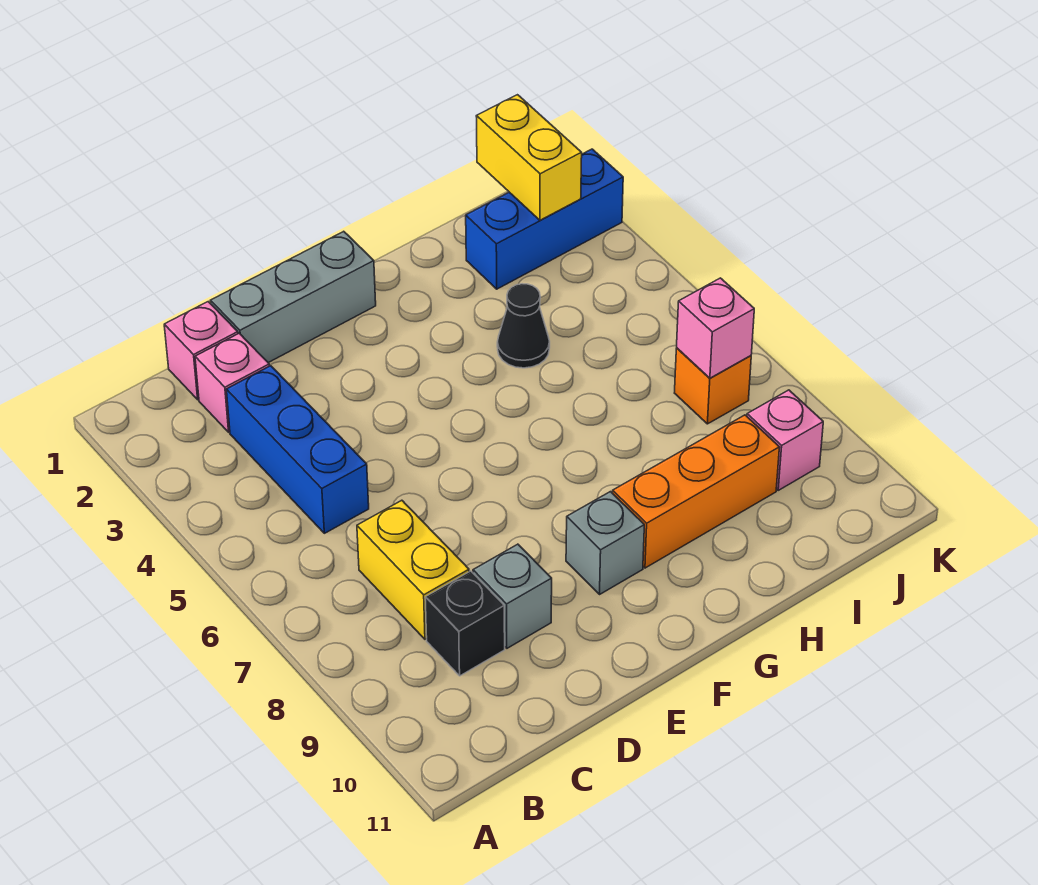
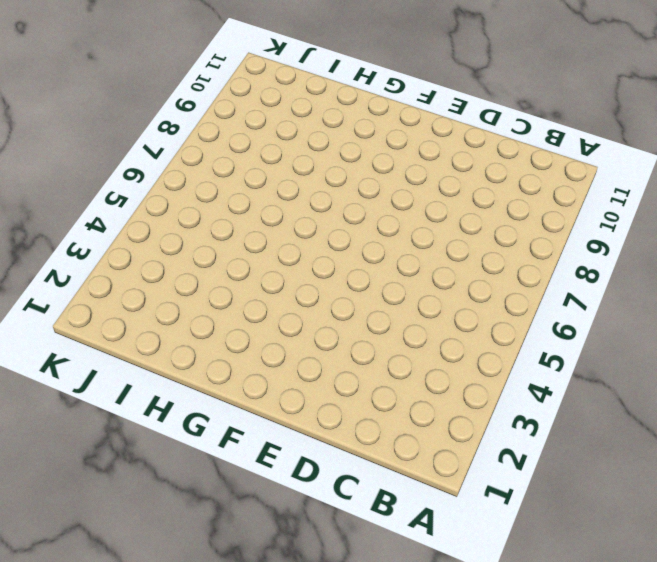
none -> pink brick C1 level 1
none -> pink brick C2 level 1
none -> blue brick C3:C5 level 1

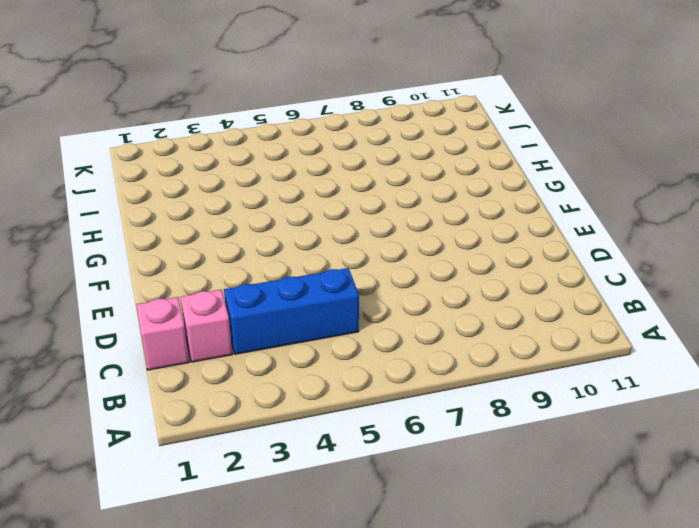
none -> yellow brick C7:C8 level 1
none -> black brick C9 level 1
none -> grey brick D1:F1 level 1

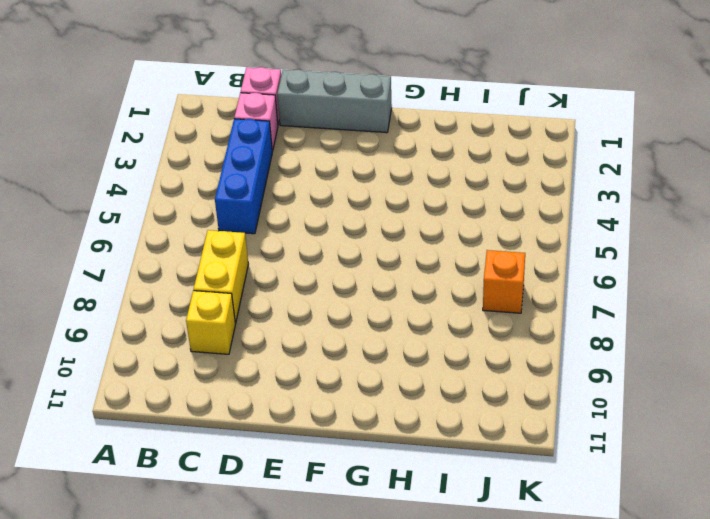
yellow brick C9 level 1 -> black brick C9 level 1
none -> grey brick D9 level 1
none -> grey brick F9 level 1
none -> orange brick G9:I9 level 1

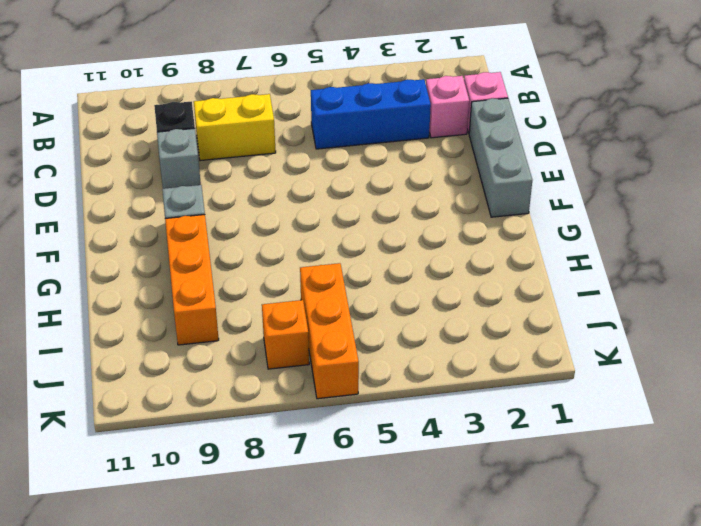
orange brick I6:K6 level 1 -> none
none -> black cone H4 level 1
none -> blue brick I2:K2 level 1
none -> pink brick J9 level 1

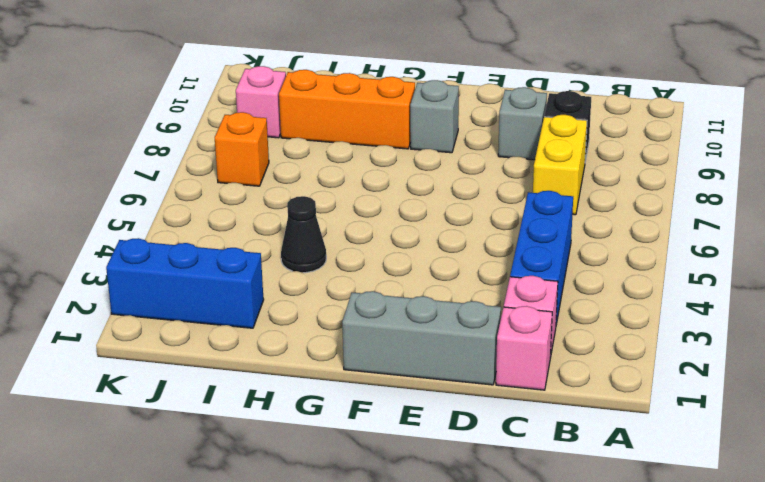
none -> yellow brick J1:J2 level 2
none -> pink brick J7 level 2

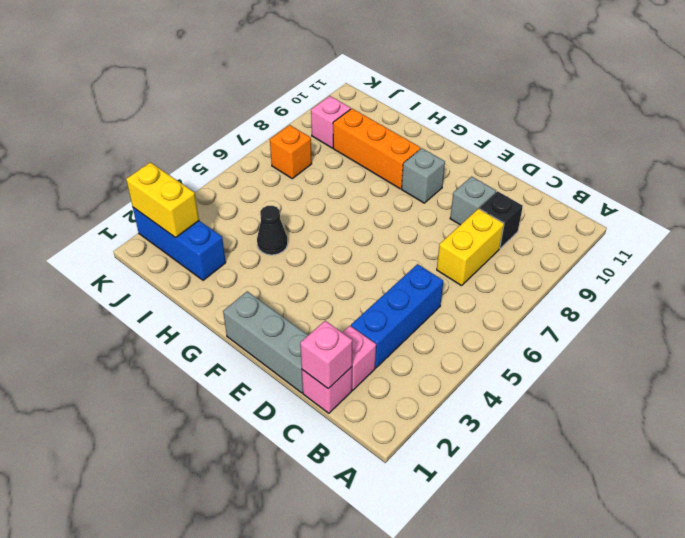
pink brick C1 level 2 -> pink brick J7 level 2
yellow brick J2:K2 level 2 -> yellow brick J1:J2 level 2

